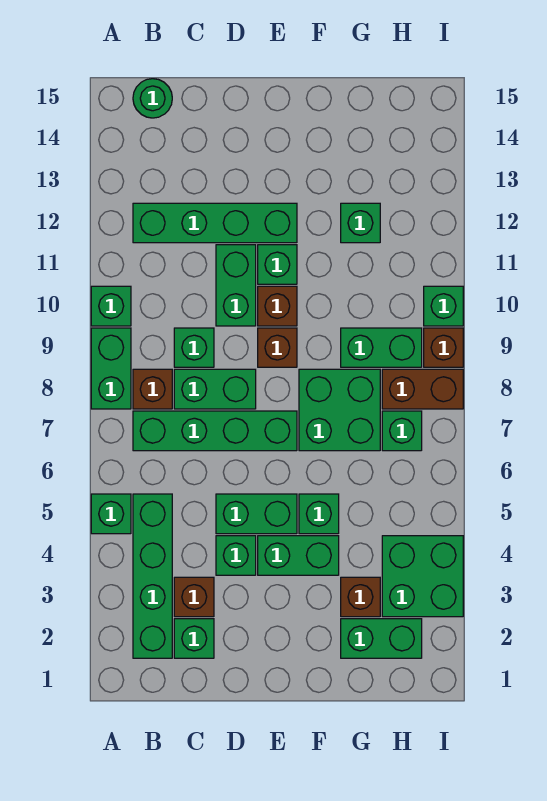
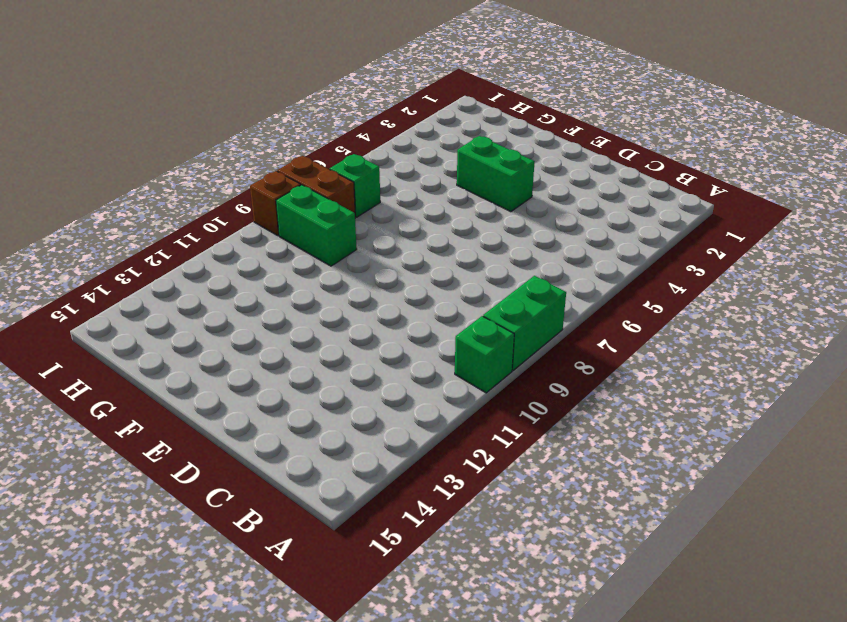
none -> green brick A5 level 1
none -> green brick B2:B5 level 1
none -> green brick B7:E7 level 1
none -> brown brick B8 level 1

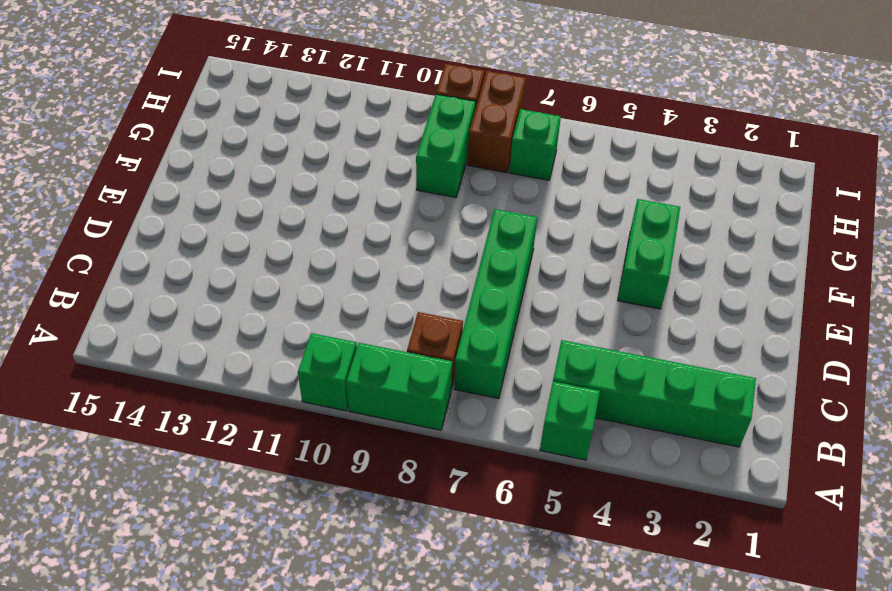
none -> green brick B12:E12 level 1
none -> green round brick B15 level 1
none -> green brick C2 level 1
none -> brown brick C3 level 1

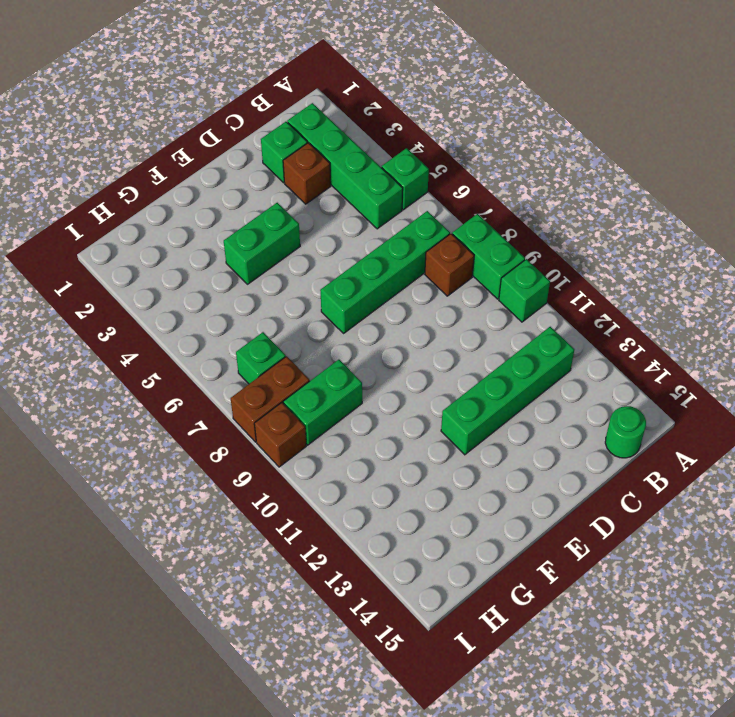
none -> green brick C8:D8 level 1
none -> green brick C9 level 1
none -> green brick D4 level 1
none -> green brick D5:E5 level 1

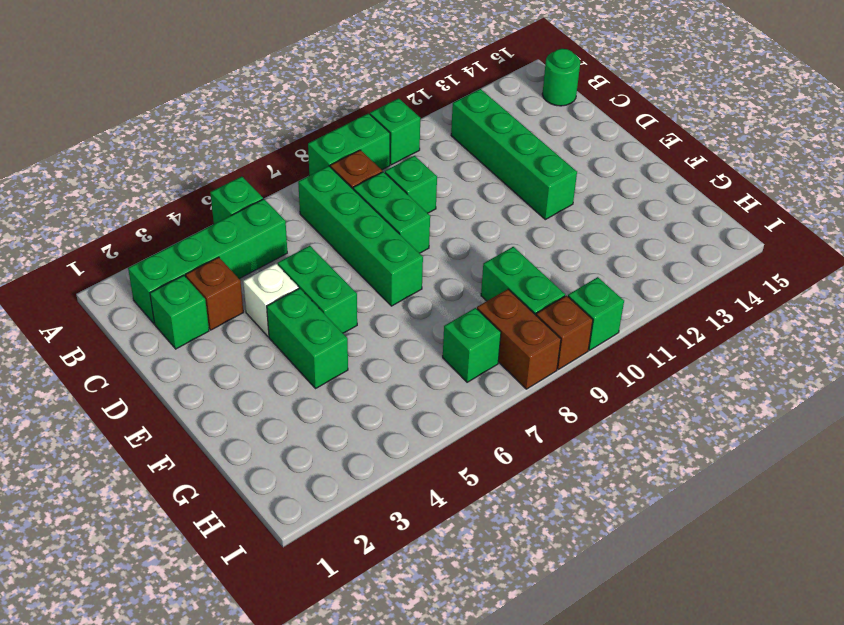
white brick D4 level 1 -> green brick D4 level 1
none -> green brick D10:D11 level 1
none -> brown brick E9 level 1
none -> brown brick E10 level 1
none -> green brick E11 level 1

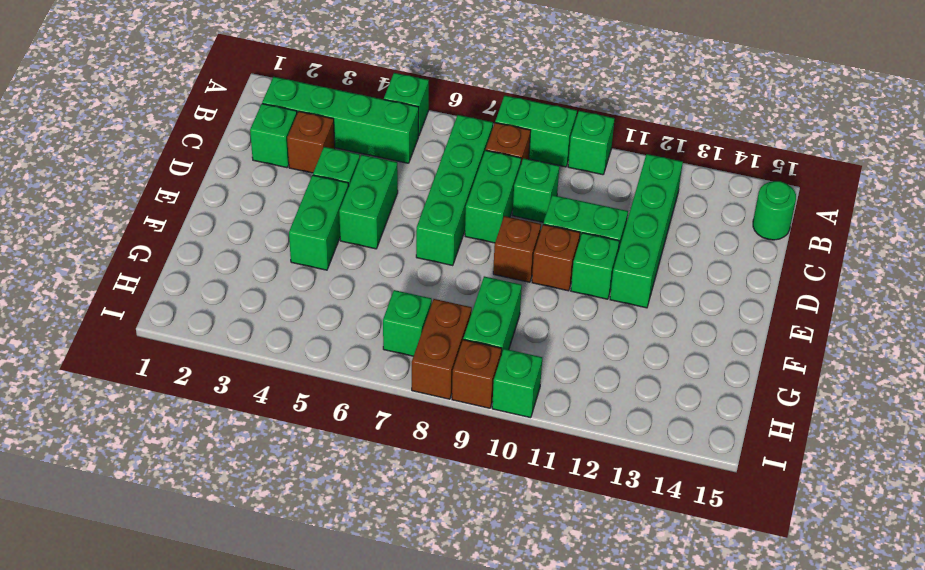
none -> green brick F5 level 1
none -> green brick F7:G8 level 1
none -> green brick G2:H2 level 1
none -> brown brick G3 level 1

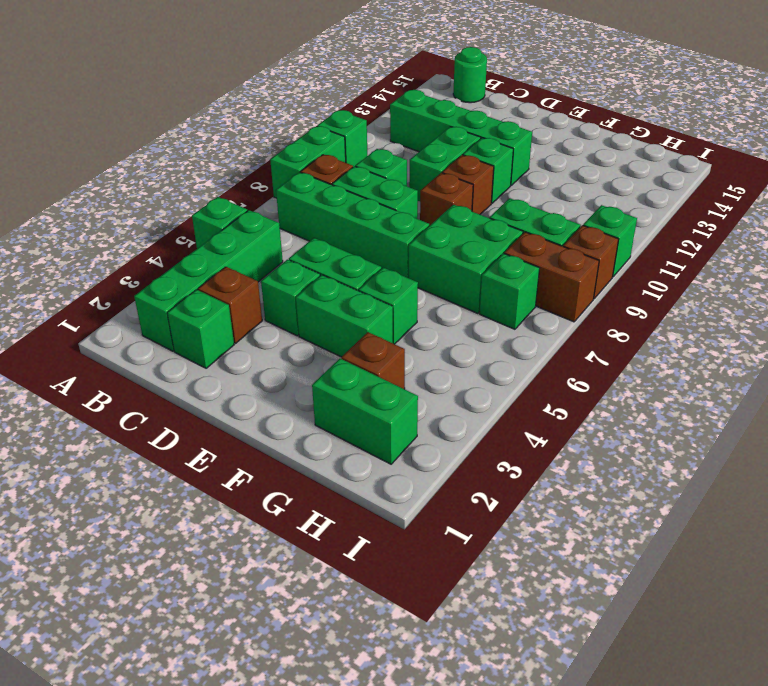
none -> green brick G12 level 1
none -> green brick H3:I4 level 1

